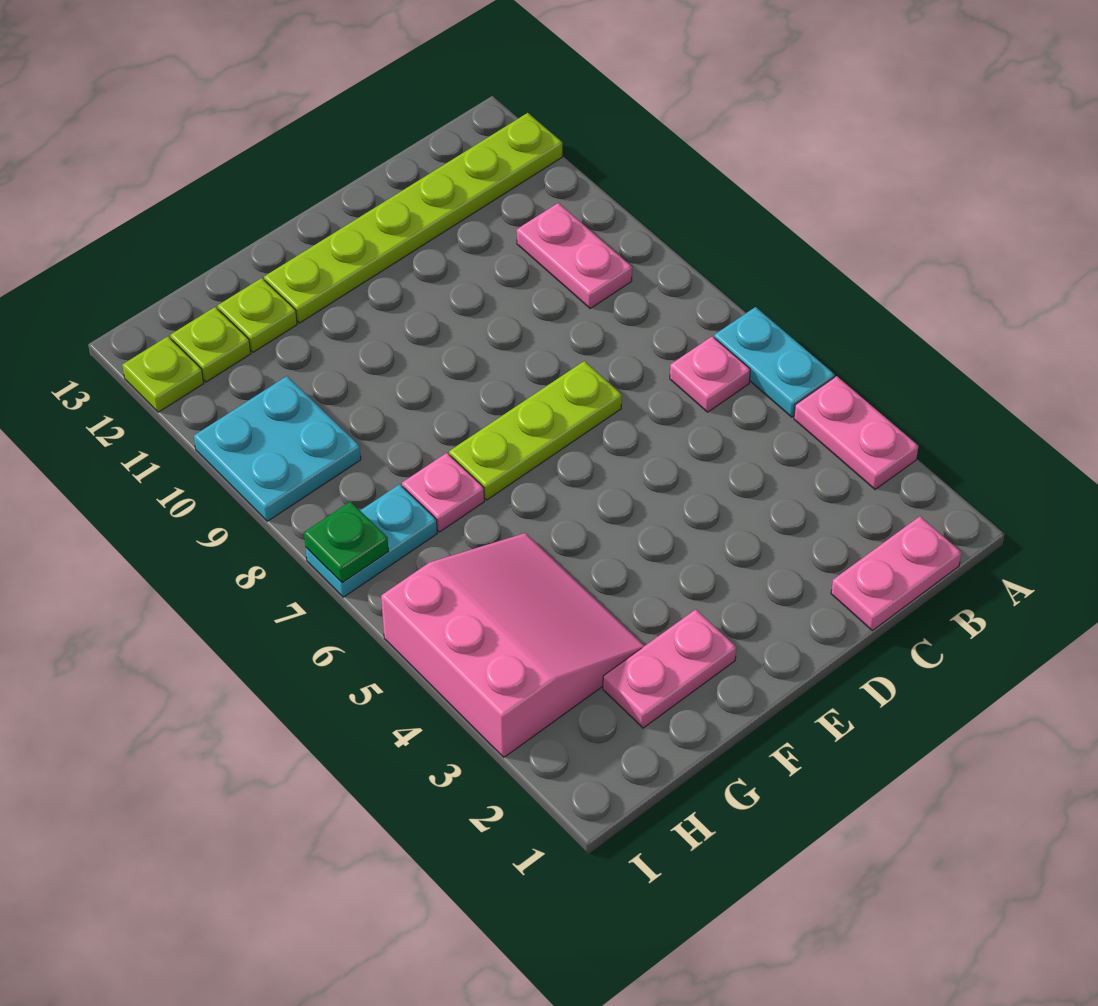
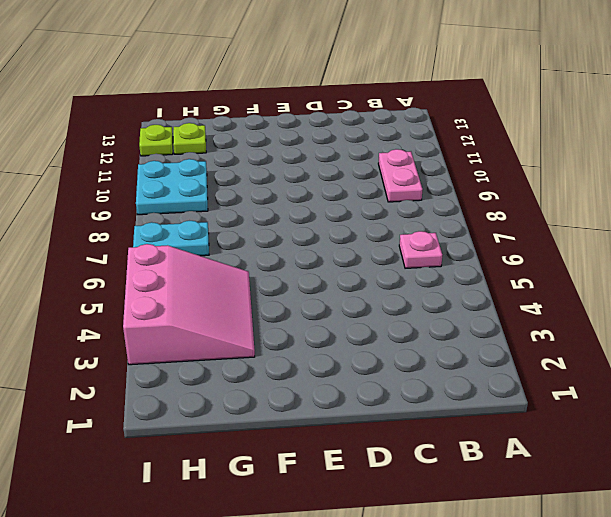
none -> pink plate A3:A4 level 1
none -> cyan plate A5:A6 level 1
none -> lime plate A12:F12 level 1

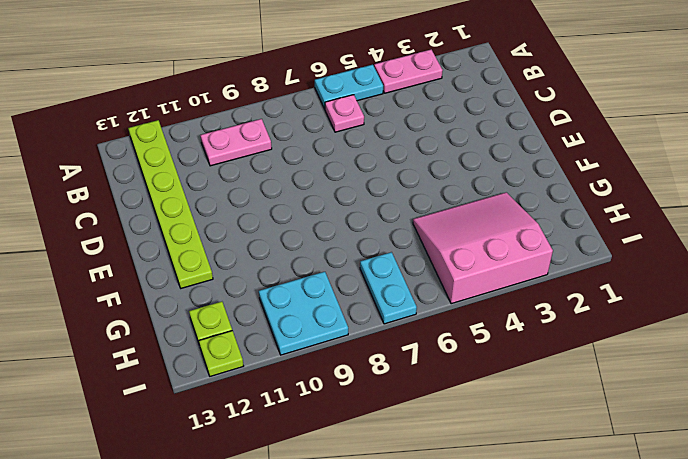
none -> pink plate B1:C1 level 1
none -> lime plate D7:F7 level 1
none -> pink plate F2:G2 level 1

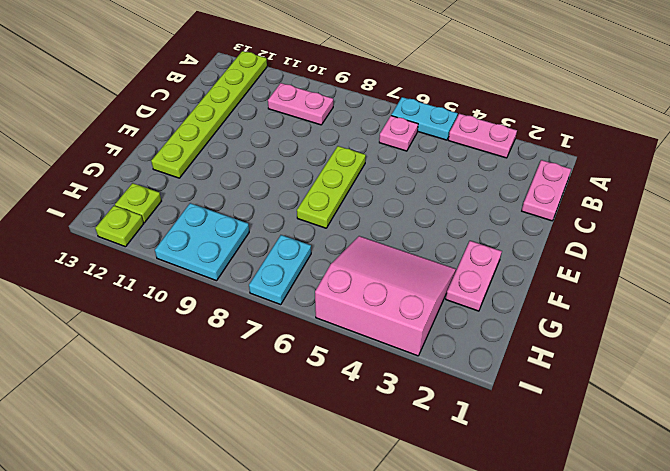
none -> pink plate G7 level 1
none -> lime plate G12 level 1
none -> green plate I7 level 2

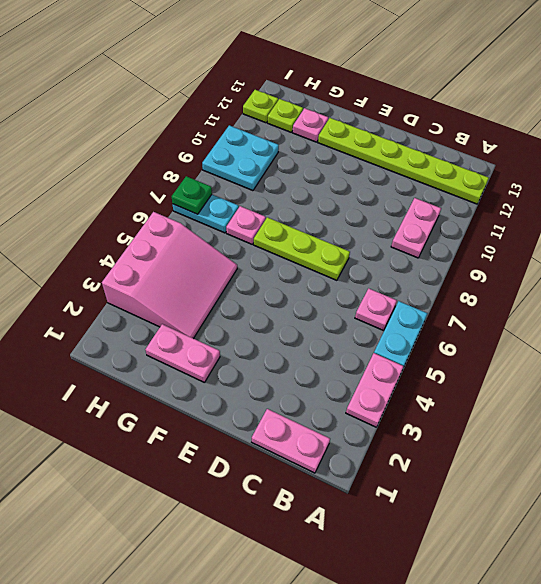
pink plate G12 level 1 -> lime plate G12 level 1

